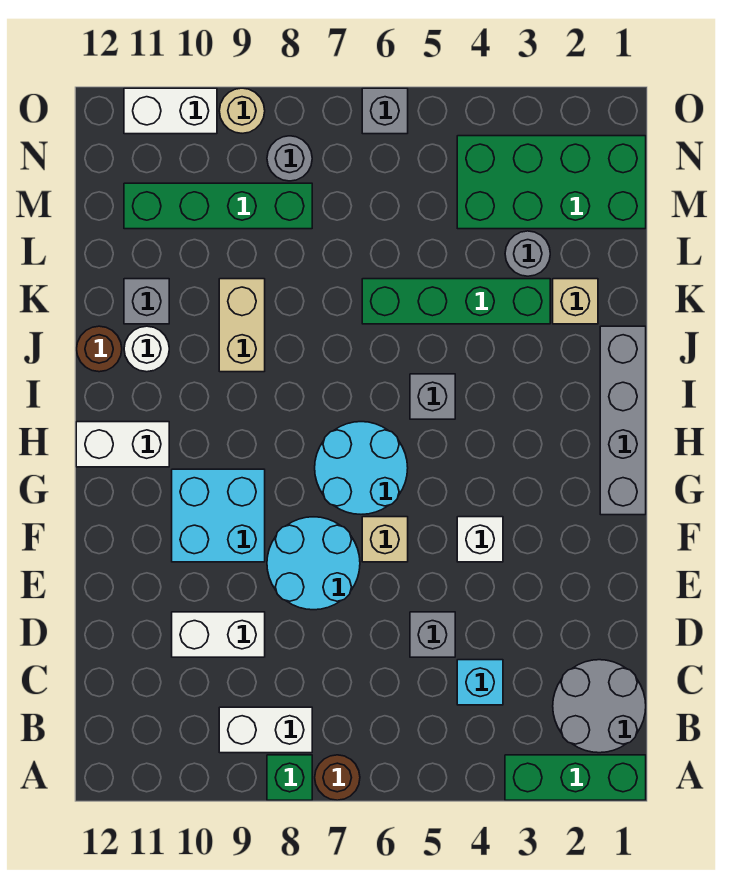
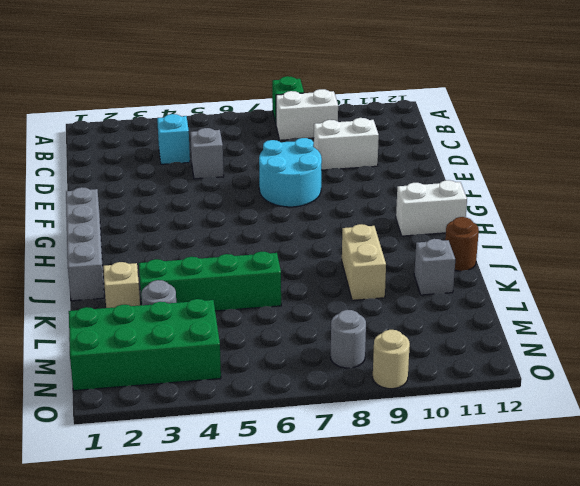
none -> green brick A1:A3 level 1
none -> brown round brick A7 level 1
none -> grey round brick B1:C2 level 1

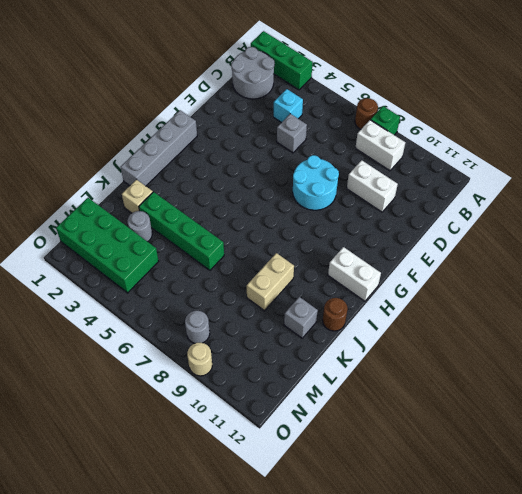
none -> white brick F4 level 1
none -> tan brick F6 level 1
none -> cyan brick F9:G10 level 1

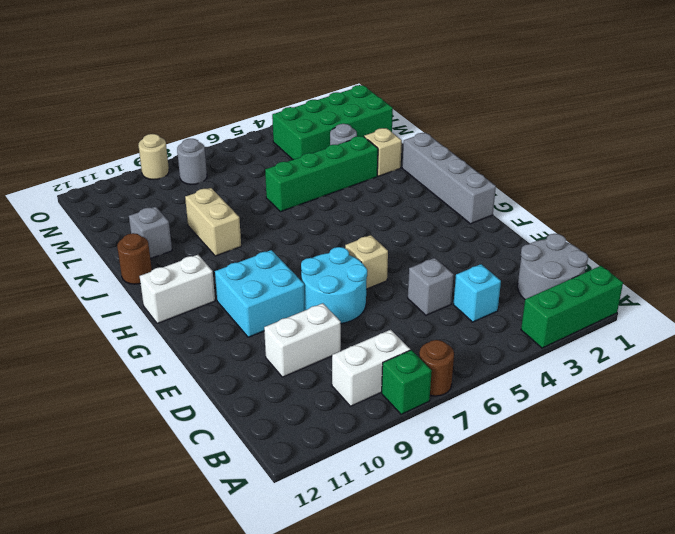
none -> white brick F4 level 1
none -> cyan round brick G6:H7 level 1
none -> grey brick I5 level 1

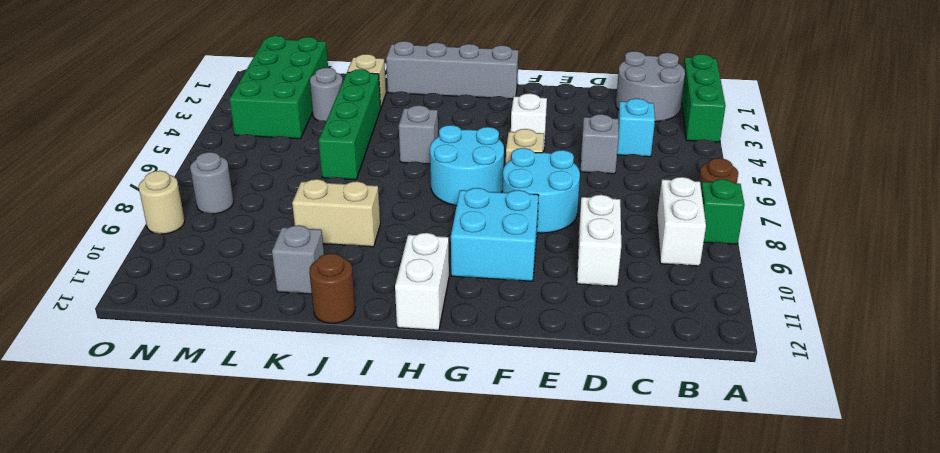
none -> white round brick J11 level 1
none -> green brick M8:M11 level 1
none -> grey brick O6 level 1

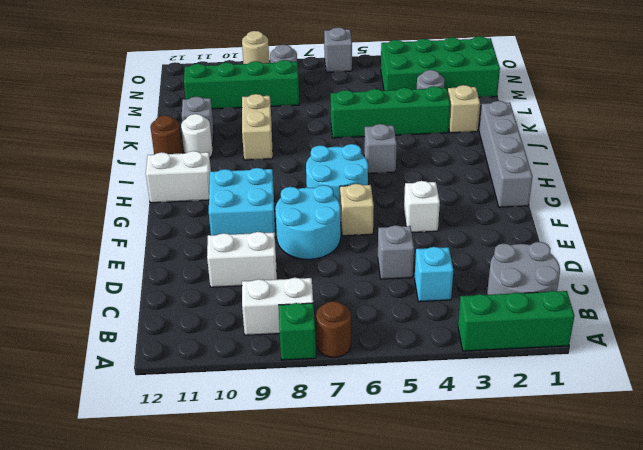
none -> white brick O10:O11 level 1

